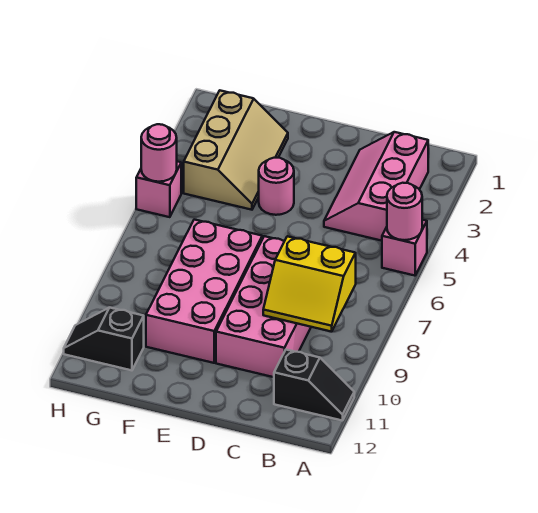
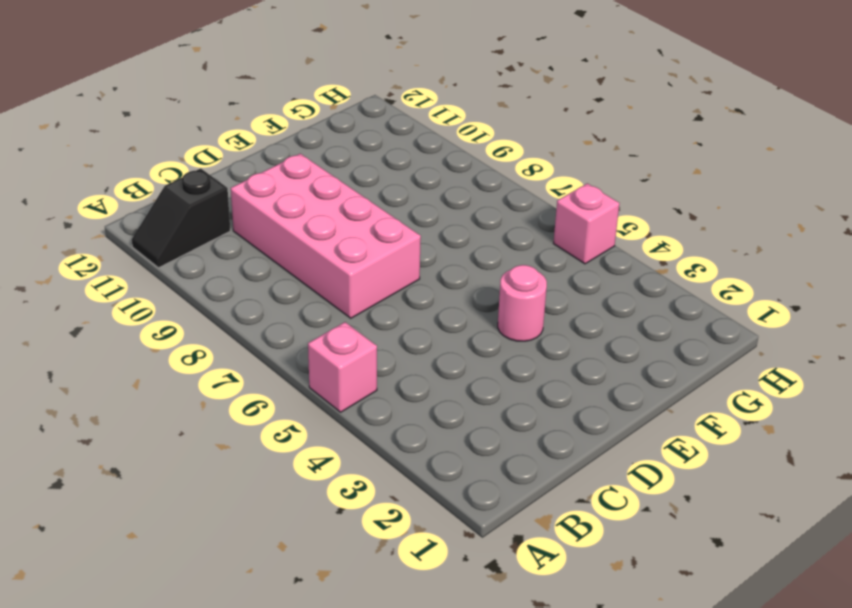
none -> pink slope B2:C4 level 1 top B
none -> pink brick E7:F10 level 1
none -> tan slope F2:G4 level 1 top G

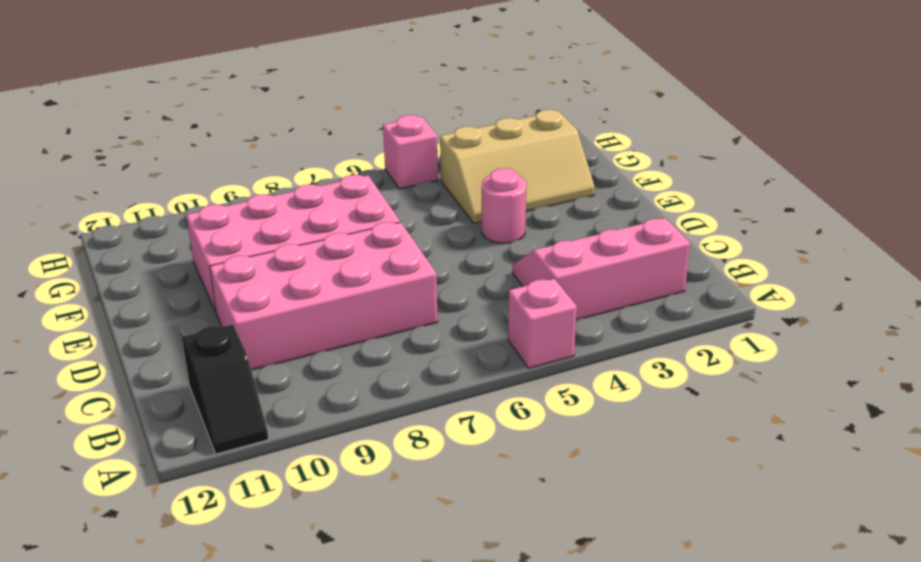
none -> black slope G11:H11 level 1 top G
none -> pink round brick A5 level 2
none -> yellow slope B8:C9 level 2 top 8

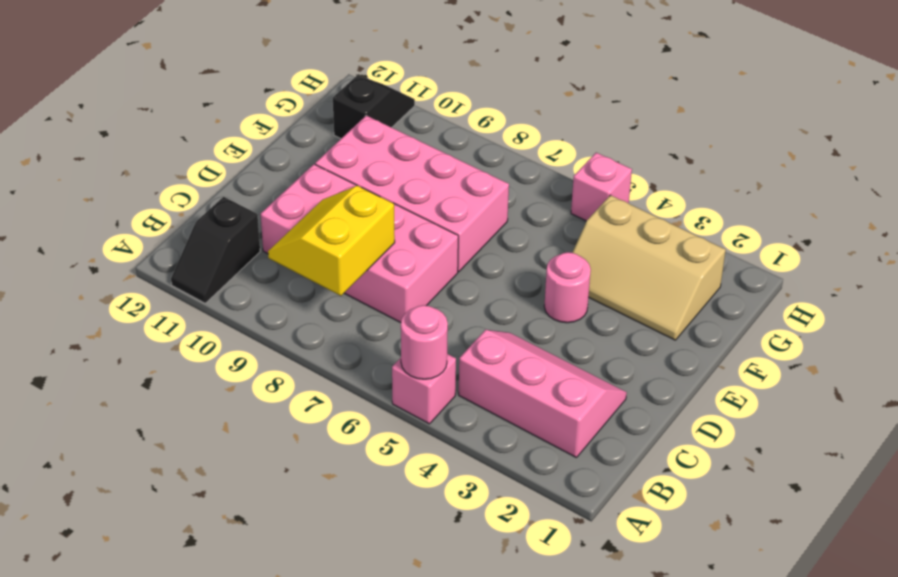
none -> pink round brick H5 level 2

